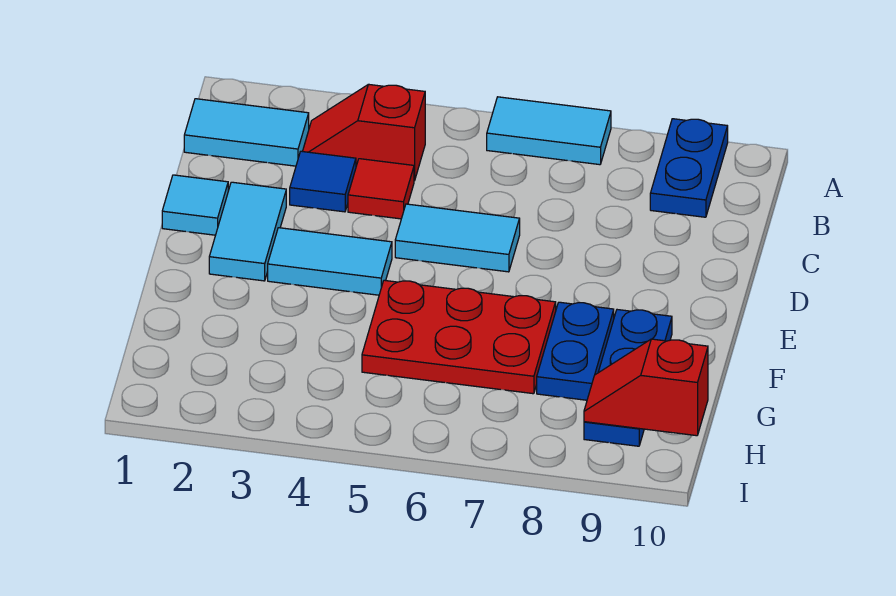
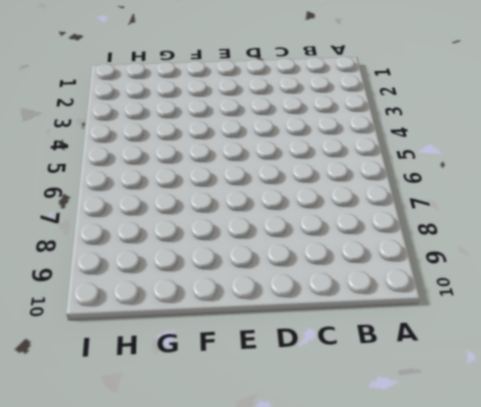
none -> cyan tile A6:A7 level 1
none -> blue plate A9:B9 level 1
none -> cyan tile B1:B2 level 1

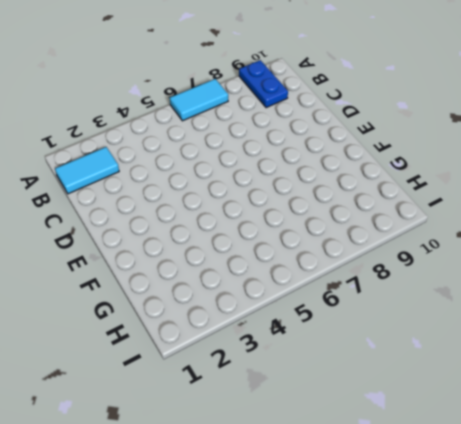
none -> red slope B3:B4 level 1 top 4
none -> blue tile C3 level 1
none -> red tile C4 level 1

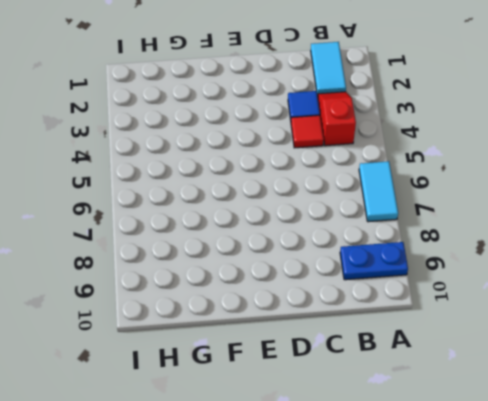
none -> cyan tile D1 level 1
none -> cyan tile D2:E2 level 1
none -> cyan tile D5:D6 level 1

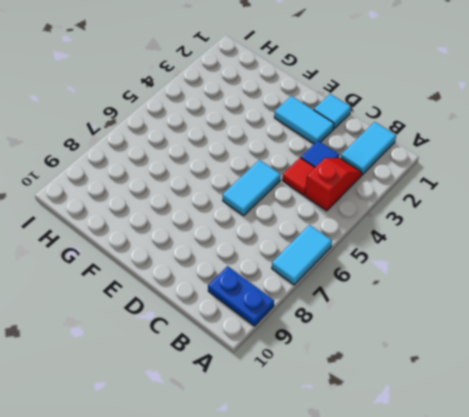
none -> cyan tile E3:E4 level 1
none -> red plate F5:G7 level 1
none -> blue plate F8:G8 level 1

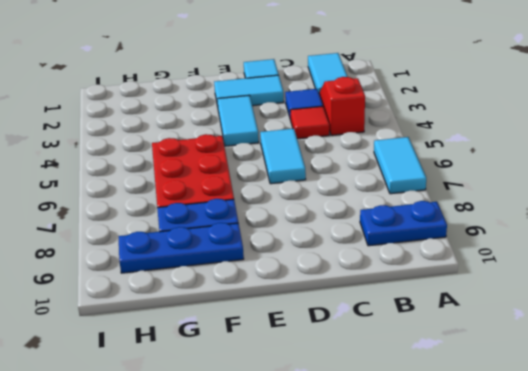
none -> red slope H9:H10 level 2 top 10

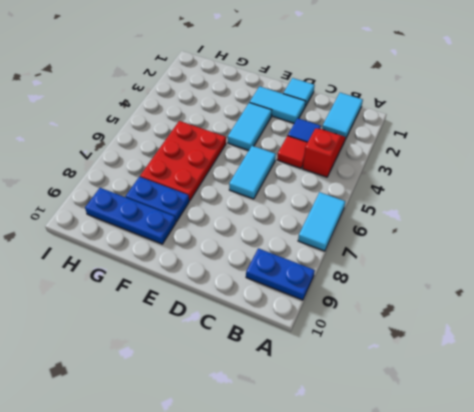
none -> red slope H9:H10 level 2 top 10

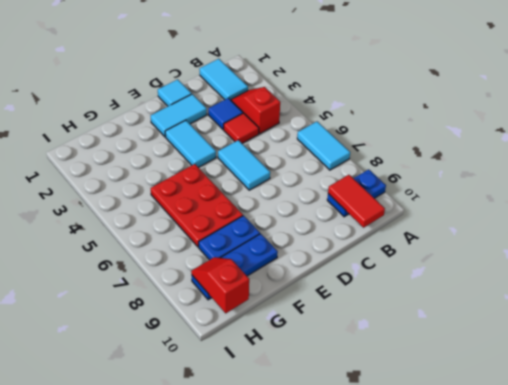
red tile B9:B10 level 2 -> none

